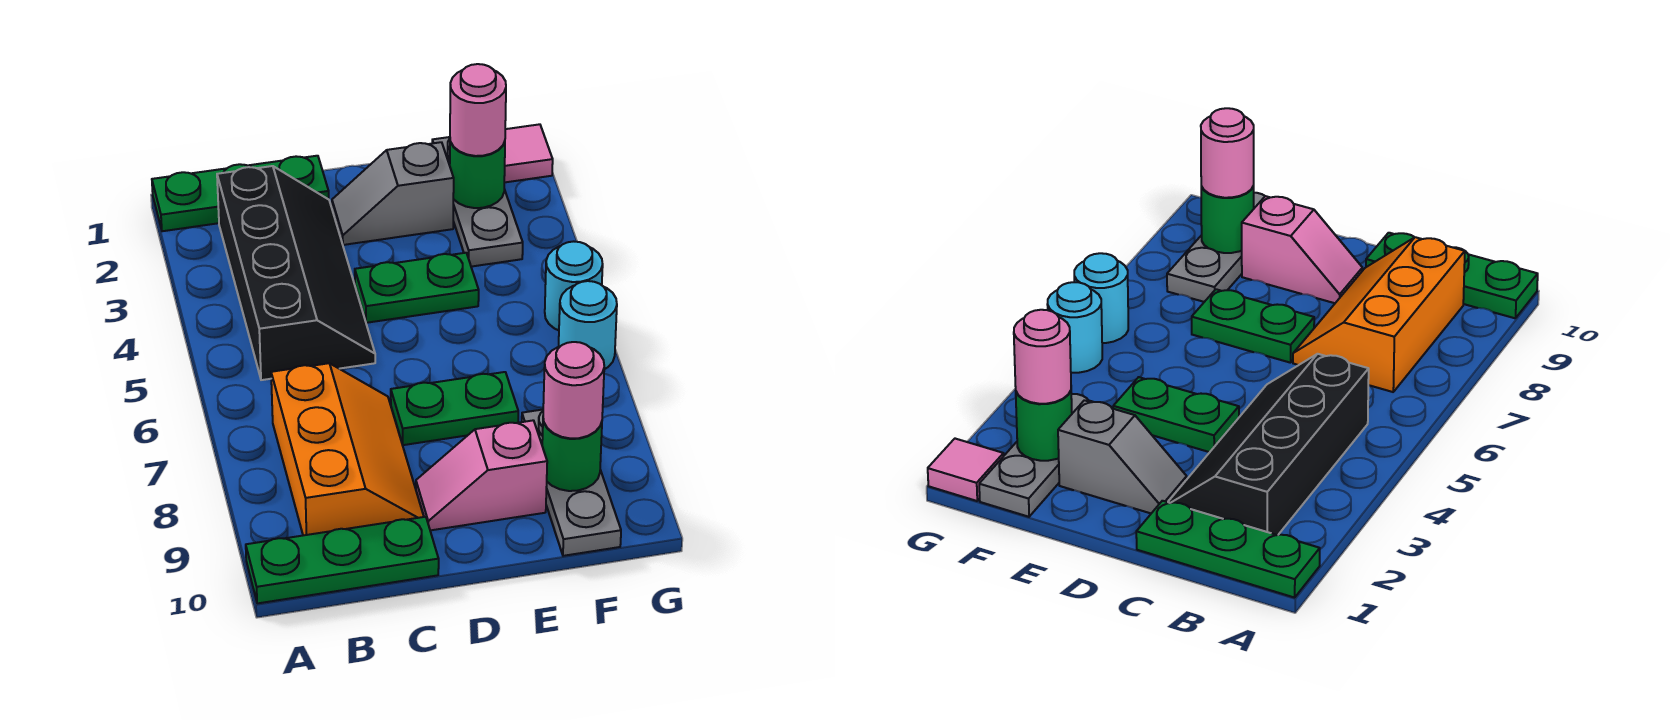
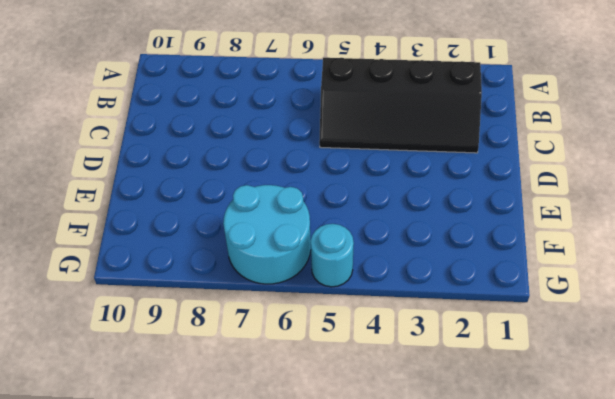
cyan round brick F6:G7 level 1 -> cyan round brick G6 level 1
none -> green plate A1:C1 level 1
none -> green plate A10:C10 level 1
none -> orange slope B7:C9 level 1 top B

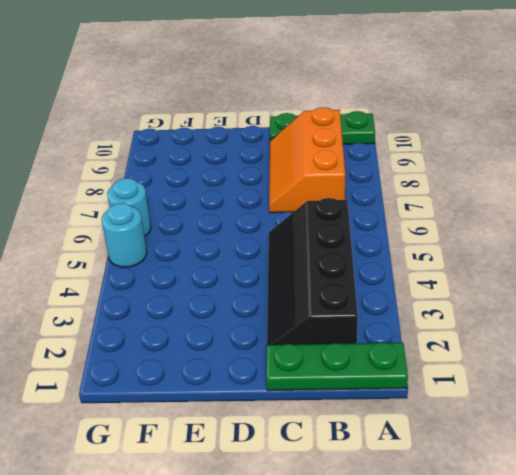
none -> grey slope D2:E2 level 1 top E
none -> green plate D4:E4 level 1
none -> green plate D7:E7 level 1

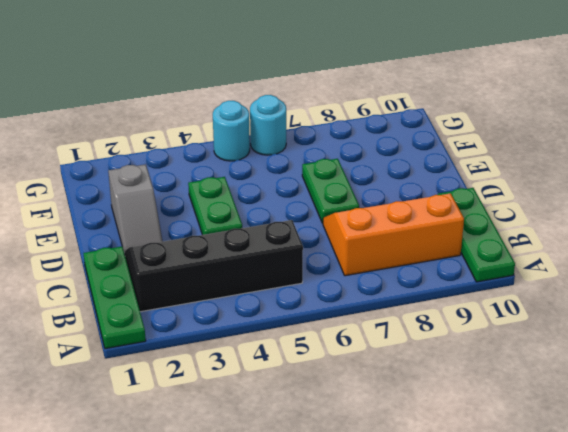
none -> pink slope D9:E9 level 1 top E
none -> grey plate F1:F3 level 1
none -> grey plate F8:F10 level 1

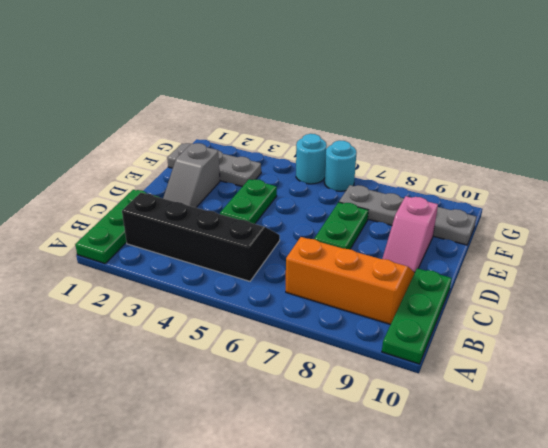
grey plate F7:F10 level 1 -> grey plate F8:F10 level 1
none -> pink tile G1 level 1
none -> green round brick F2 level 2
none -> green round brick F9 level 2

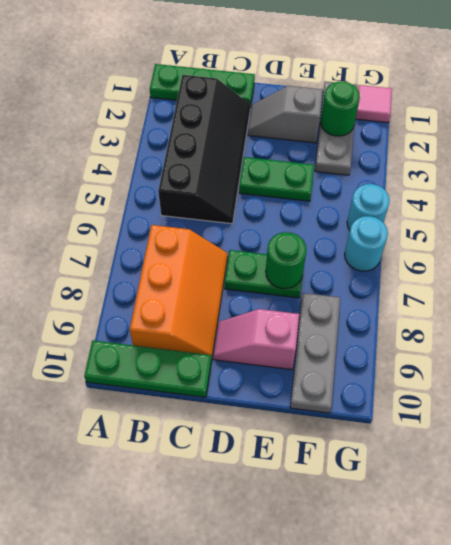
green round brick E7 level 2 -> green round brick F9 level 2
none -> pink round brick F2 level 3
none -> pink round brick F9 level 3

